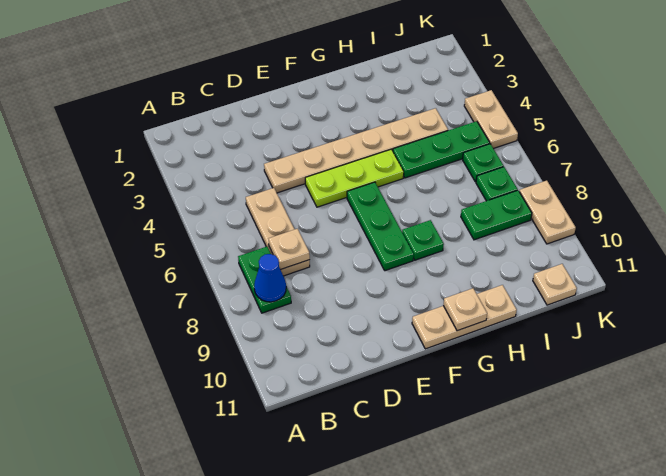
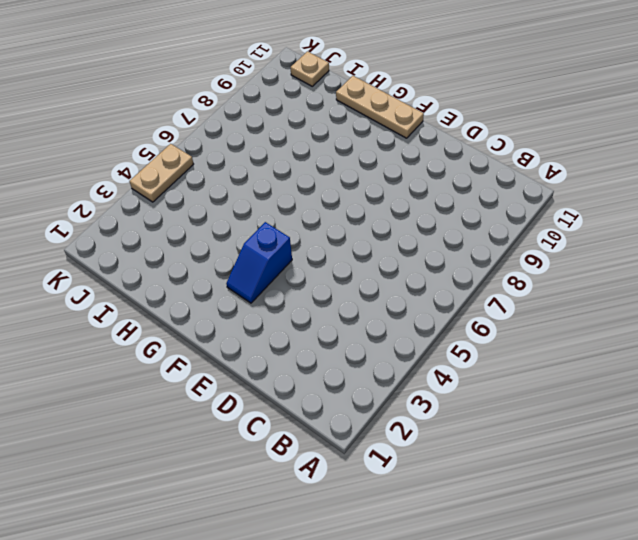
blue slope F3:F4 level 1 top 4 -> tan plate D4:I4 level 1
none -> green plate B7:B8 level 1
none -> tan plate C5:C7 level 1
none -> lime plate E5:G5 level 1

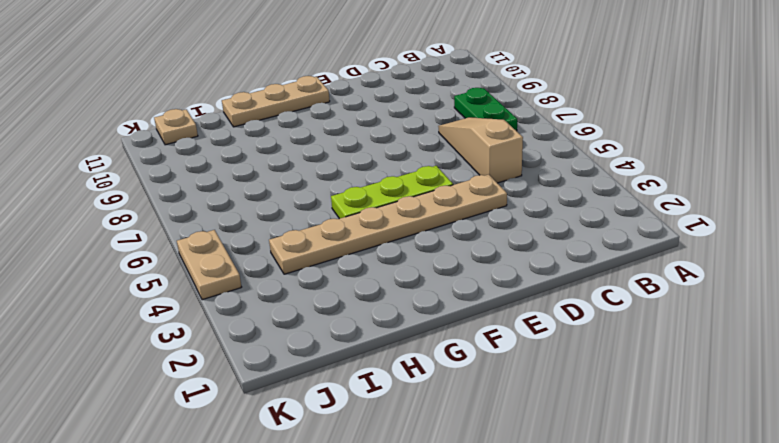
tan slope C5:C7 level 1 top 5 -> tan plate C5:C7 level 1
none -> green plate F6:F8 level 1
none -> green plate G8 level 1
none -> green plate H5:J5 level 1

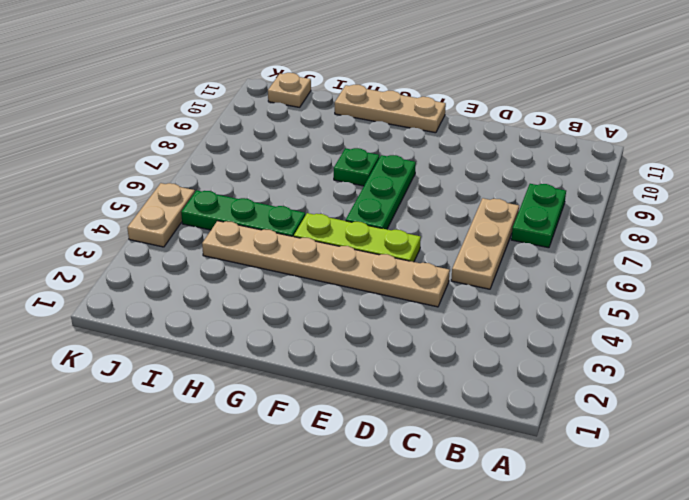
none -> green plate I8:J8 level 1
none -> green plate J6 level 1
none -> green plate J7 level 1

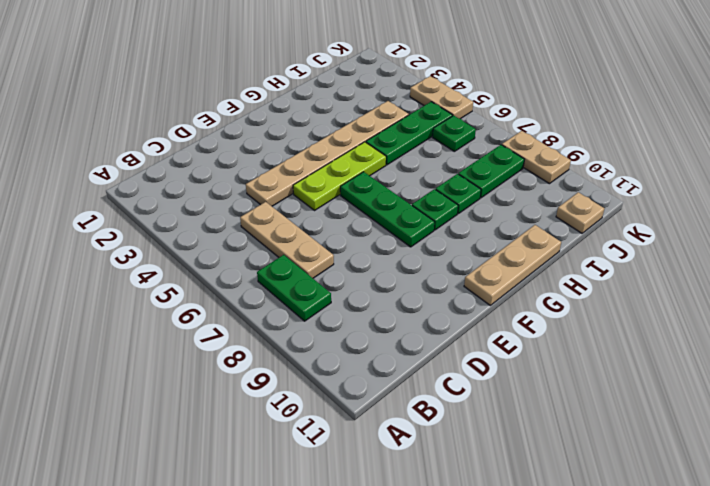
green plate H8 level 1 -> green plate J7 level 1
none -> blue cone B8 level 2
none -> tan plate C7 level 2
none -> tan plate G11 level 2

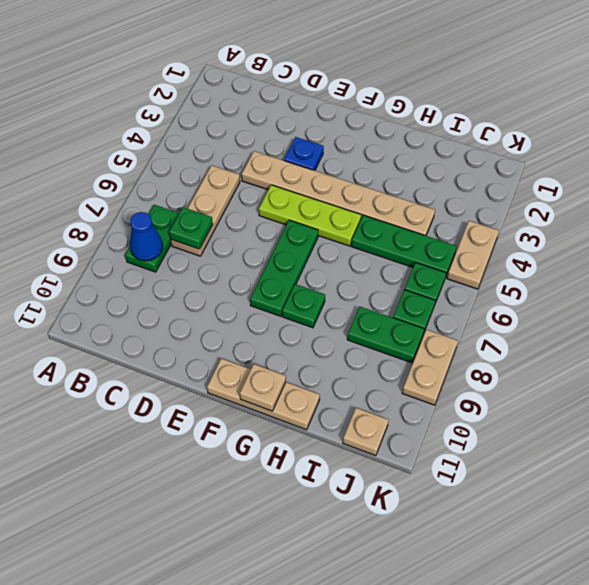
green plate C7 level 2 -> tan plate C7 level 2
blue plate E3 level 1 -> none

